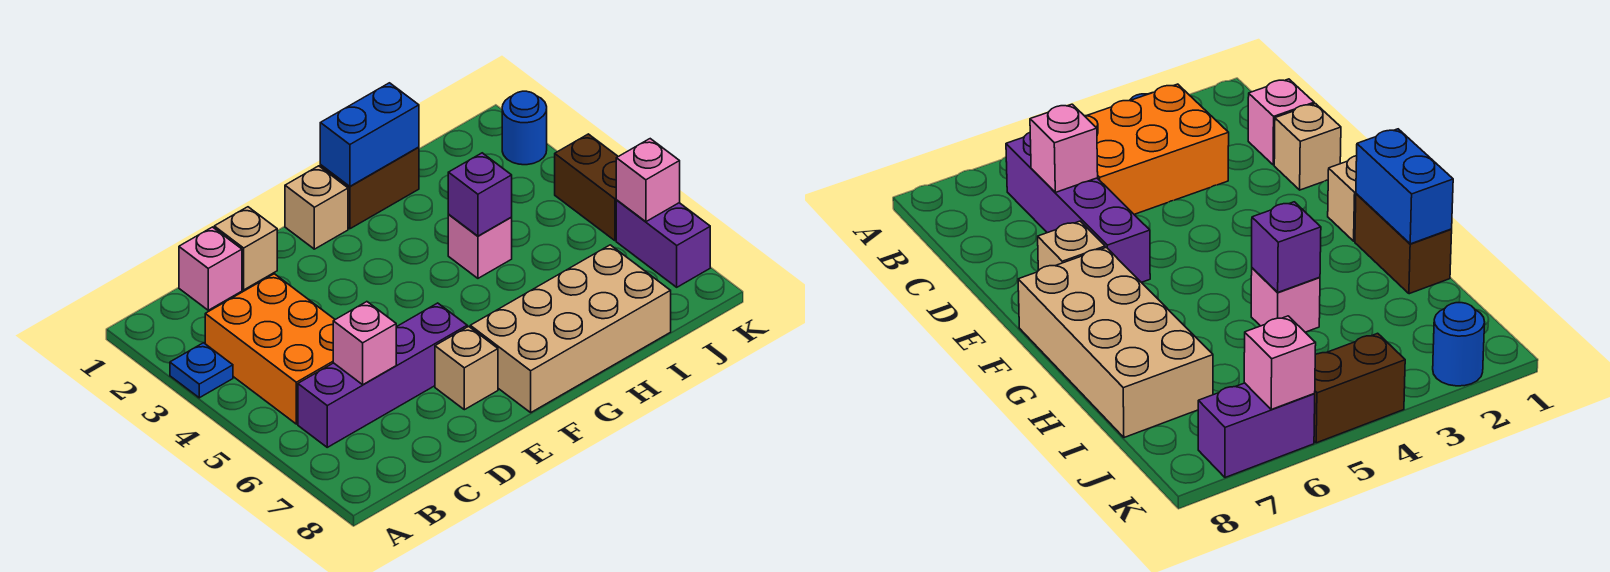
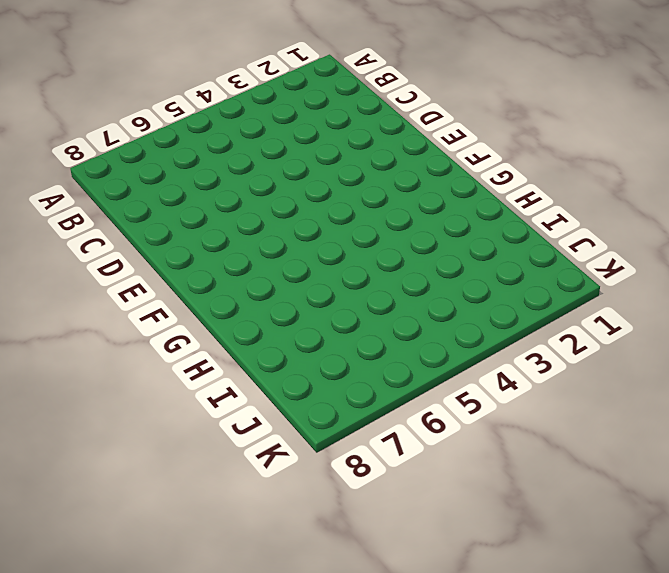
none -> blue plate A3 level 1
none -> orange brick B3:C5 level 1
none -> purple brick B6:E6 level 1

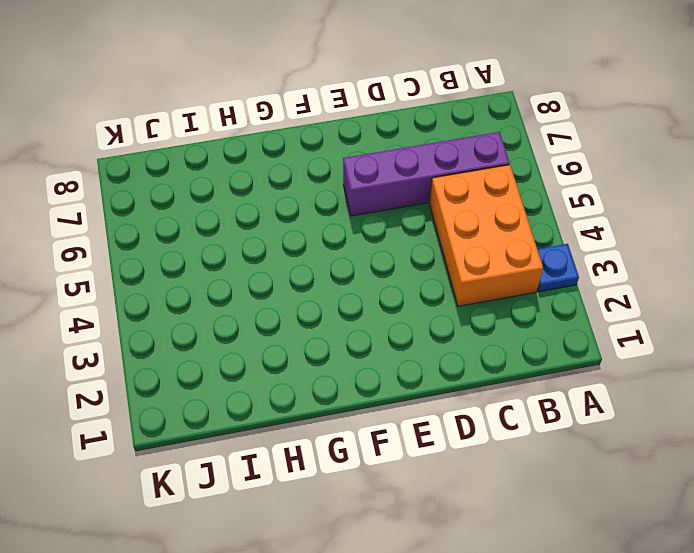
none -> pink brick C1 level 1
none -> tan brick D1 level 1
none -> tan brick E7 level 1

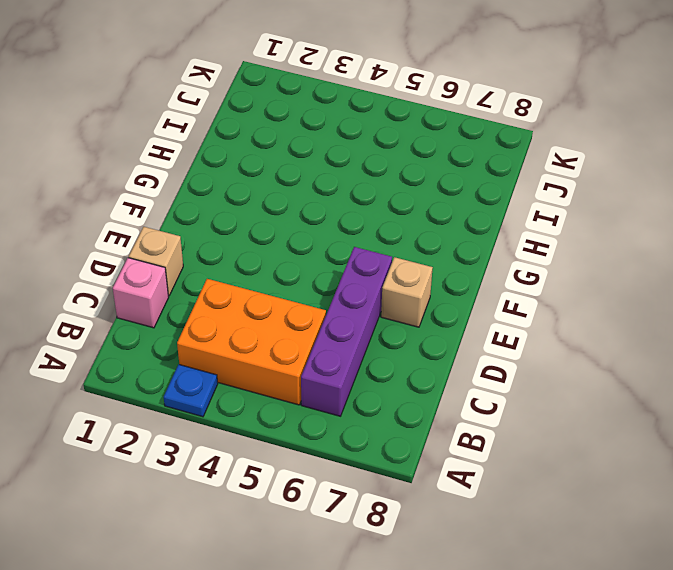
none -> tan brick F1 level 1
none -> tan brick F7:I8 level 1
none -> brown brick G1:H1 level 1

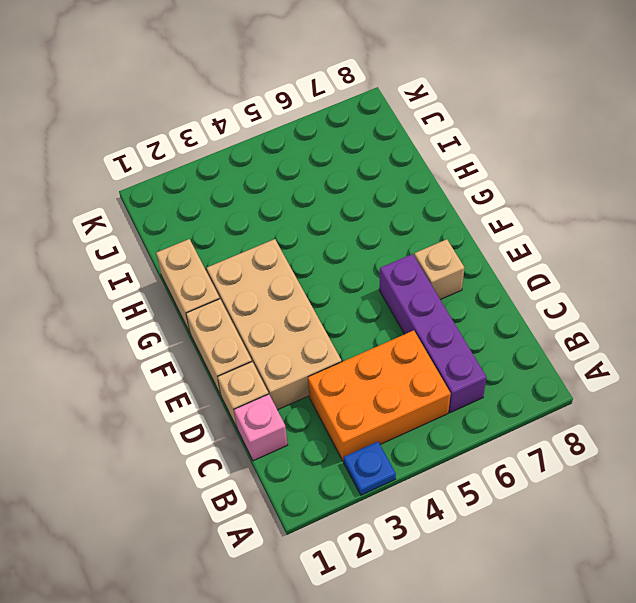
tan brick D2:G3 level 1 -> tan brick F7:I8 level 1
tan brick E1:F1 level 1 -> tan brick F1 level 1
tan brick G1:H1 level 1 -> brown brick G1:H1 level 1
none -> pink brick H4 level 1
none -> blue round brick K2 level 1
none -> brown brick K4:K5 level 1

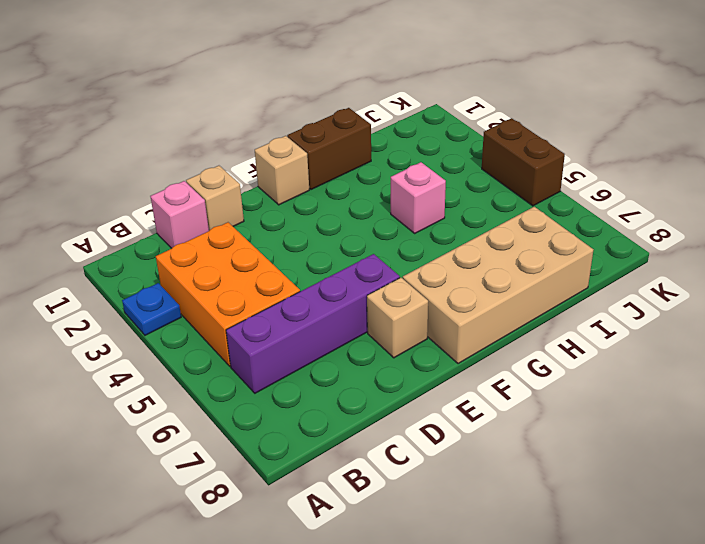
none -> blue round brick K2 level 1
none -> purple brick K6:K7 level 1
none -> pink brick C6 level 2

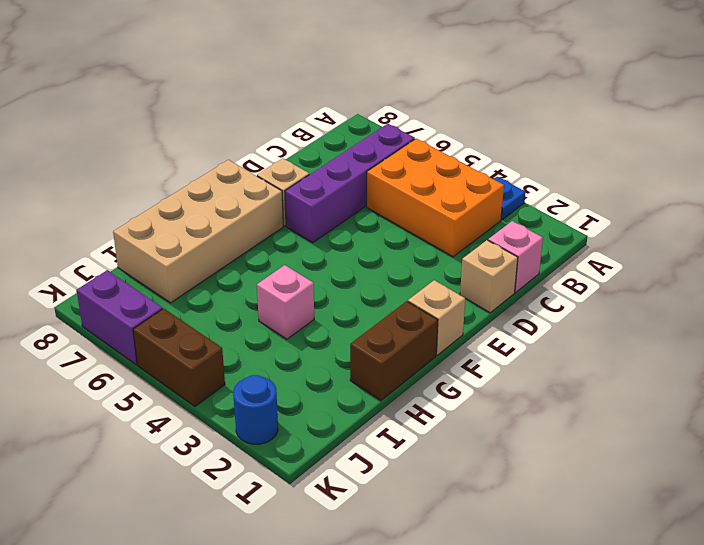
none -> pink brick C6 level 2
none -> blue brick G1:H1 level 2
none -> purple brick H4 level 2

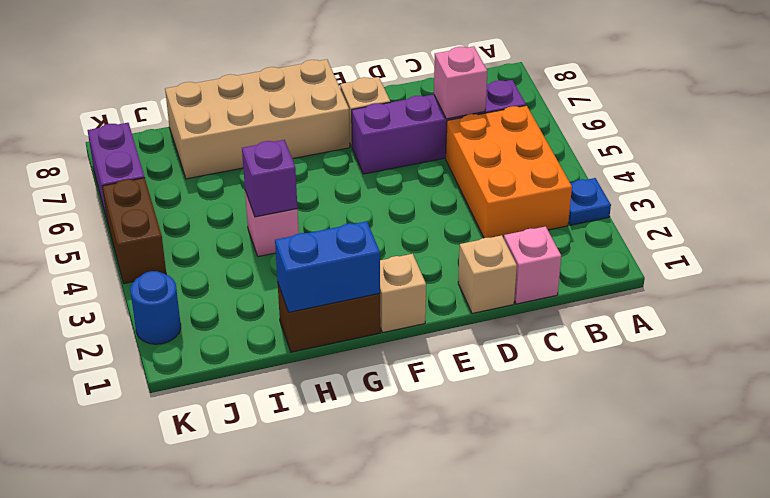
none -> pink brick K6 level 2

